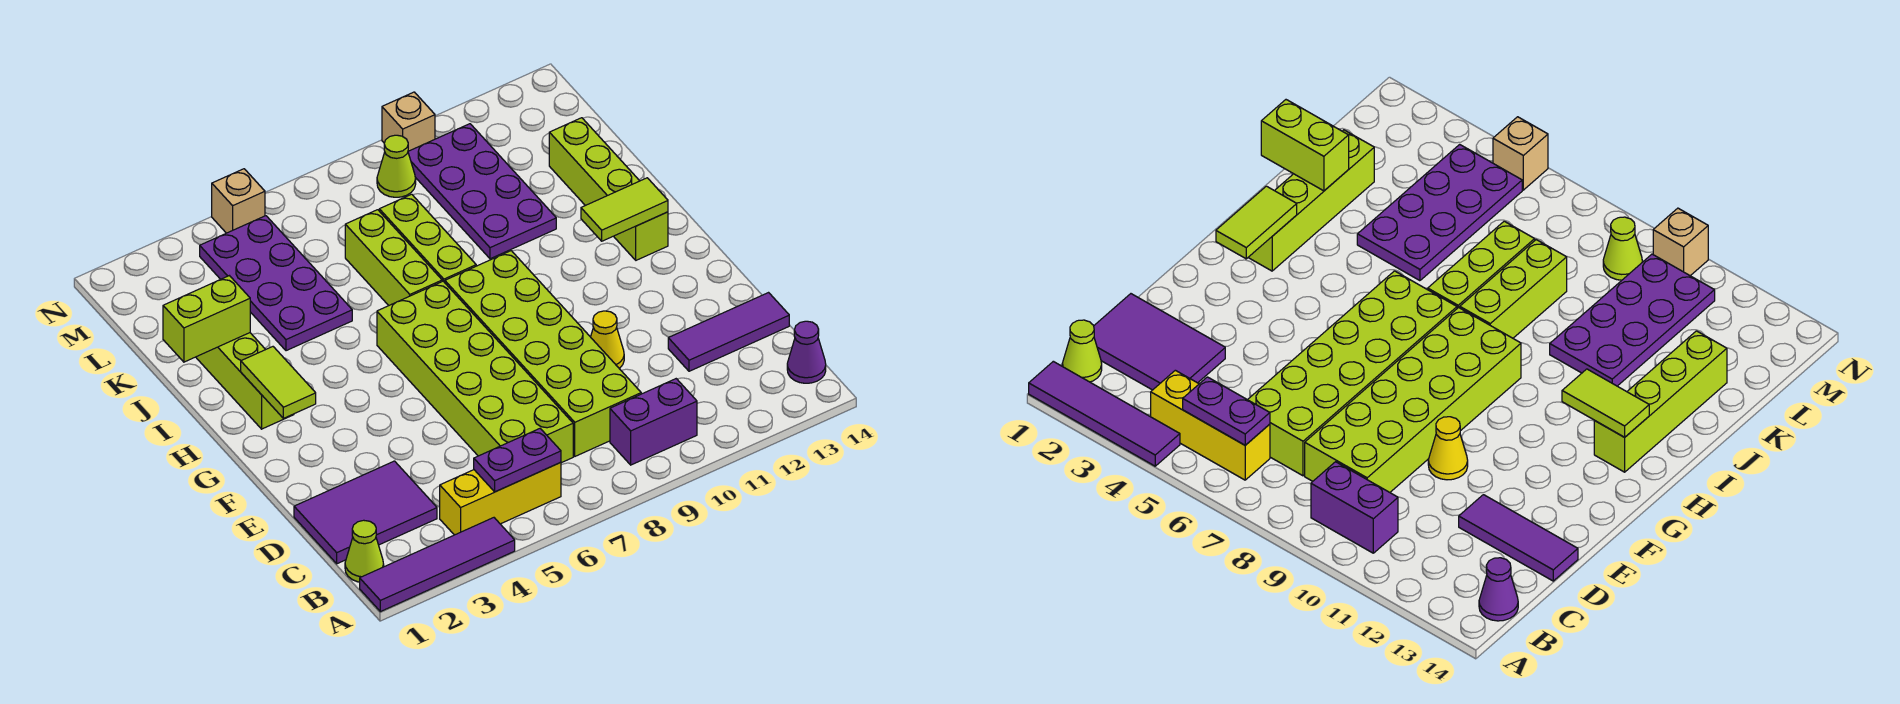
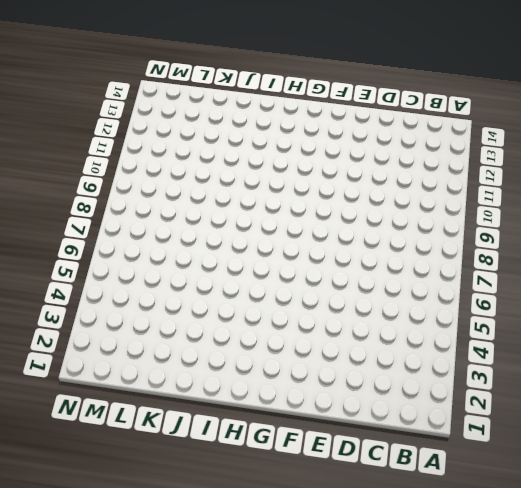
none -> purple tile A1:A4 level 1
none -> lime cone B1 level 1
none -> yellow brick B4:B6 level 1

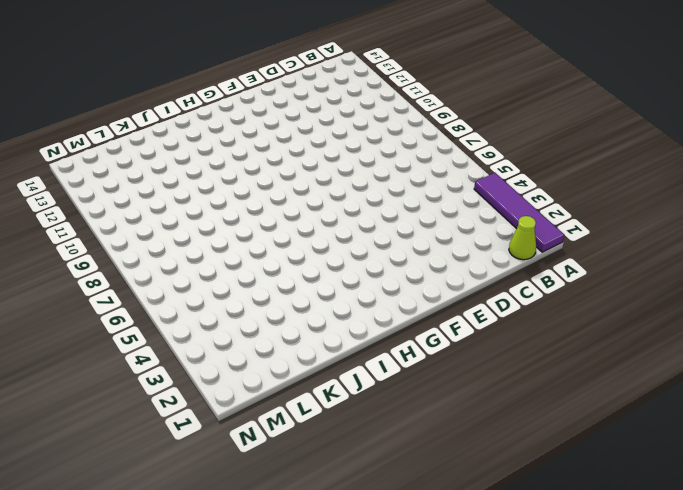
none -> yellow brick B4:B6 level 1
none -> purple brick B9:B10 level 1
none -> purple cone B14 level 1

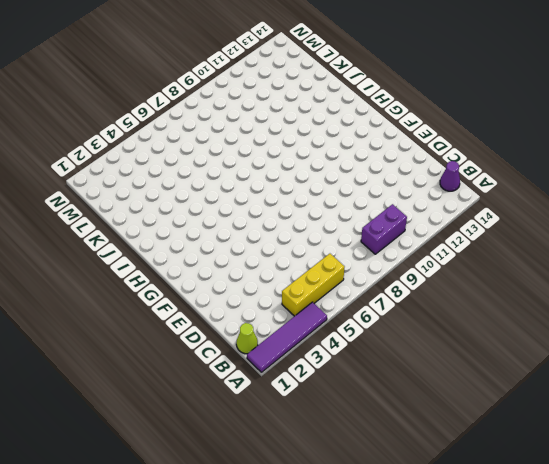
none -> purple tile C1:D3 level 1
none -> lime brick C6:H7 level 1
none -> lime brick C8:H9 level 1

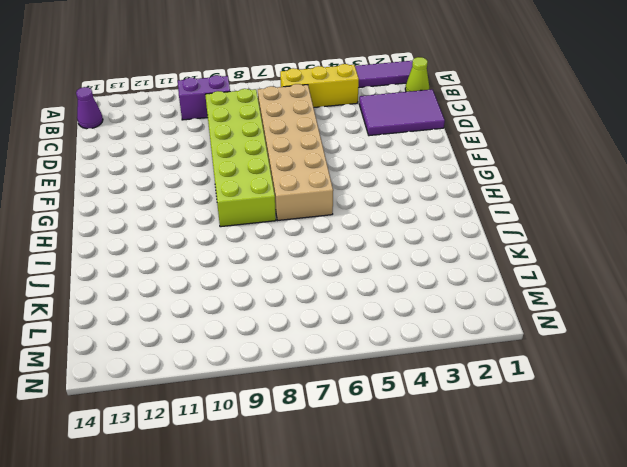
tan brick C6:H7 level 1 -> lime brick C6:H7 level 1
none -> purple tile D12:D14 level 1
none -> yellow cone E10 level 1
none -> lime brick H2:K2 level 1

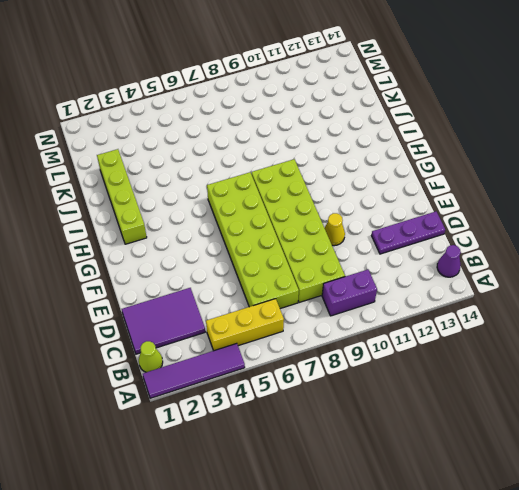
purple plate D12:D14 level 1 -> purple tile D12:D14 level 1
none -> lime brick H13:K13 level 1
none -> lime brick I7:K7 level 1
none -> lime brick I8:K8 level 1

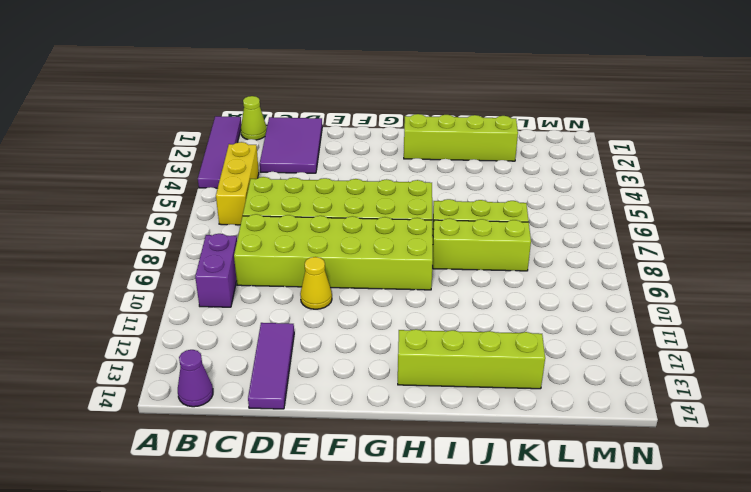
none -> purple plate J4:M5 level 1
none -> purple plate J10:M11 level 1
none -> lime cone M9 level 1

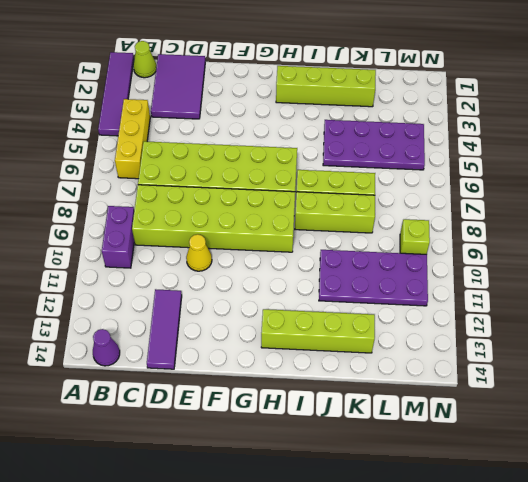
lime brick M9 level 1 -> lime cone M9 level 1
none -> tan brick N5 level 1
none -> tan brick N10 level 1
none -> purple plate B5:B6 level 2

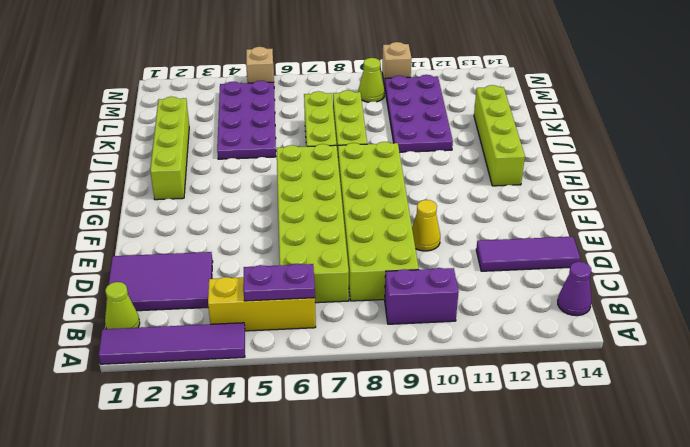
none -> lime tile G2:H2 level 2
none -> lime tile H12:H13 level 2
none -> lime brick J1:J2 level 2

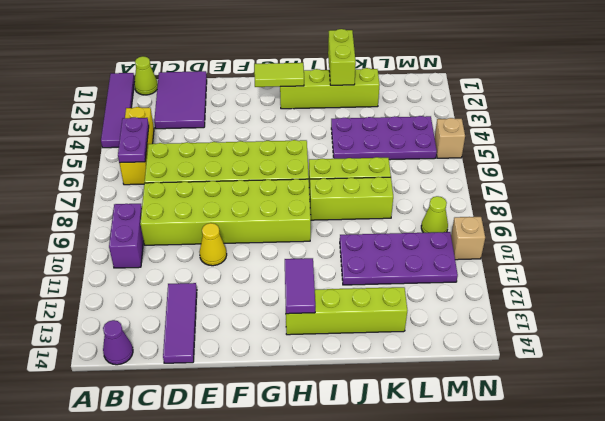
purple tile H12:H13 level 2 -> lime tile H12:H13 level 2

